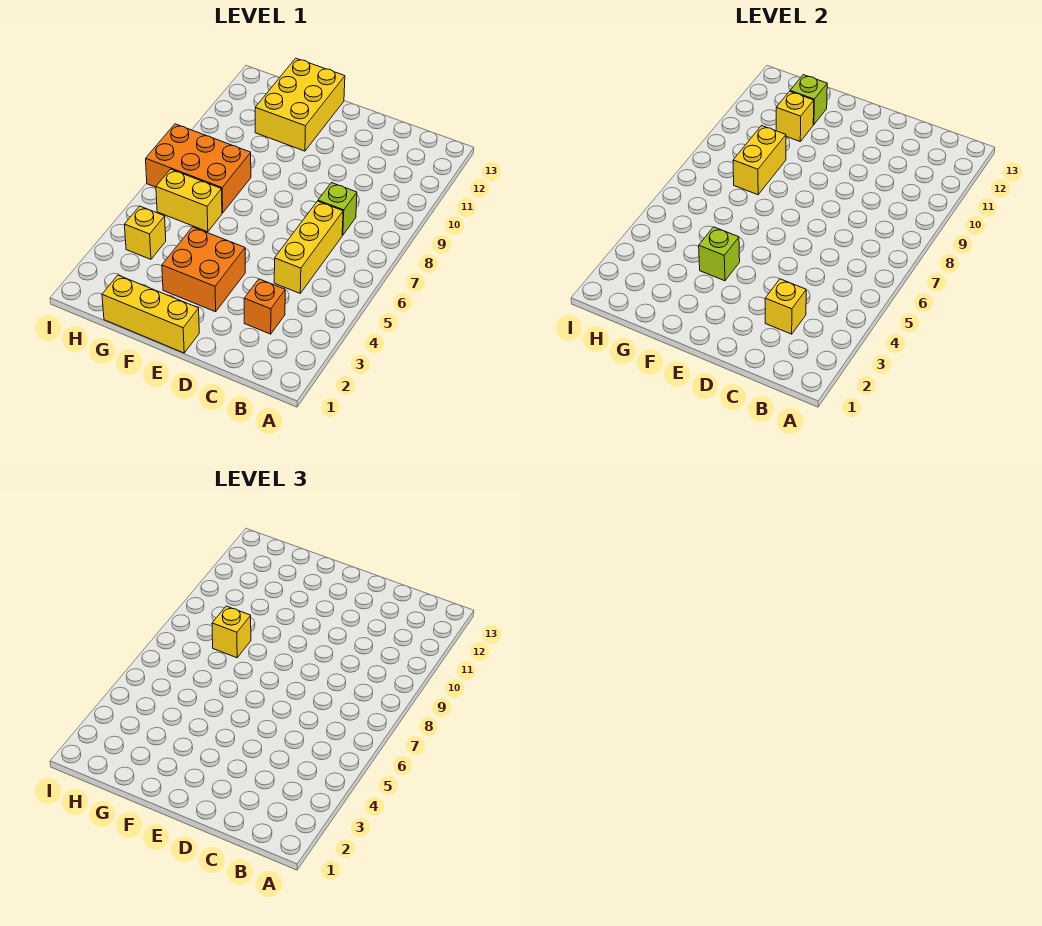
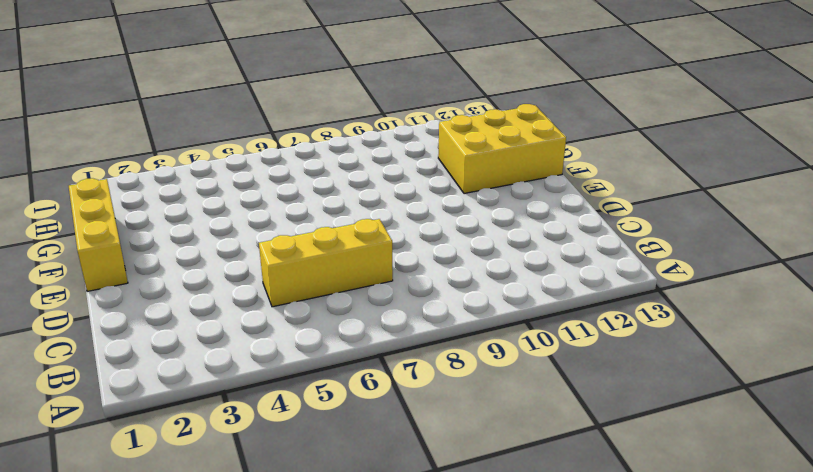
none -> orange brick C3 level 1
none -> lime brick C8 level 1
none -> orange brick E3:F4 level 1

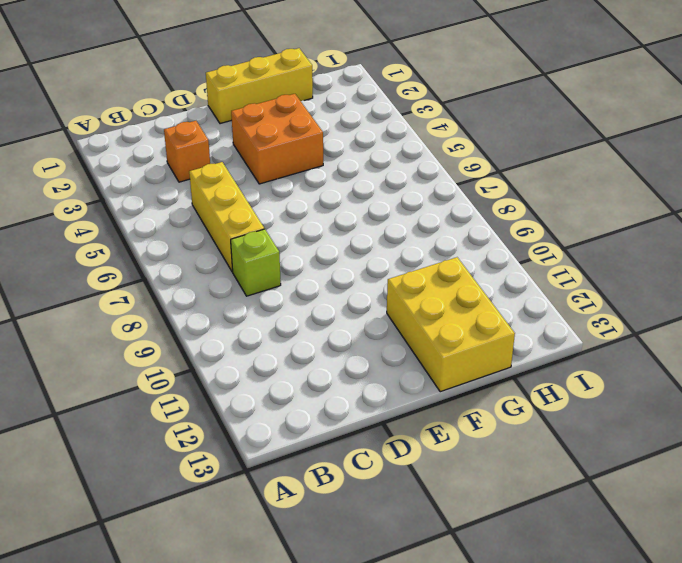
none -> yellow brick G6:H6 level 1
none -> orange brick G7:I8 level 1
none -> yellow brick H4 level 1

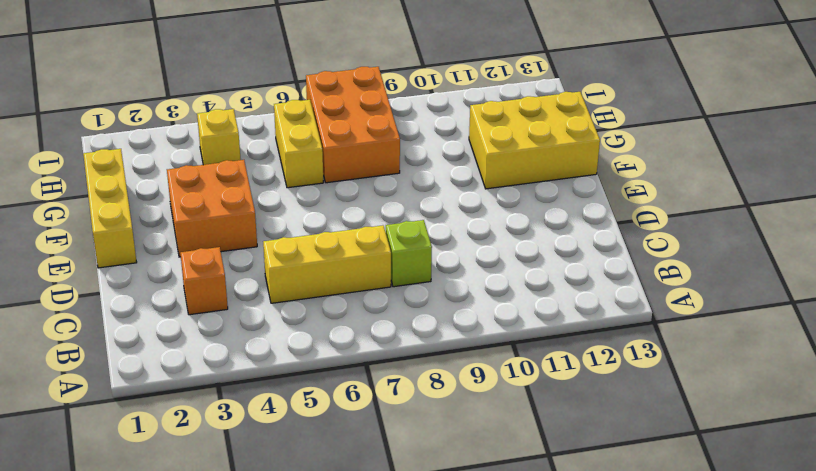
none -> yellow brick C3 level 2
none -> lime brick F4 level 2
none -> yellow brick G8:G9 level 2

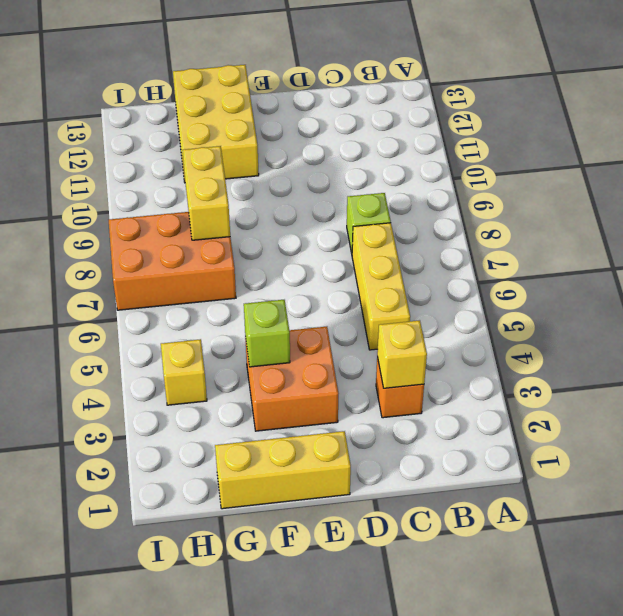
none -> yellow brick G6:H6 level 1
none -> yellow brick G11 level 2
none -> lime brick G12 level 2

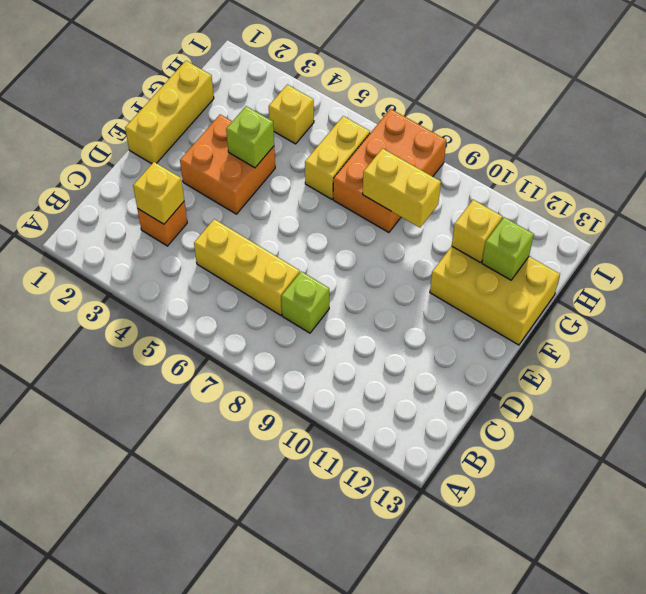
none -> yellow brick G8 level 3

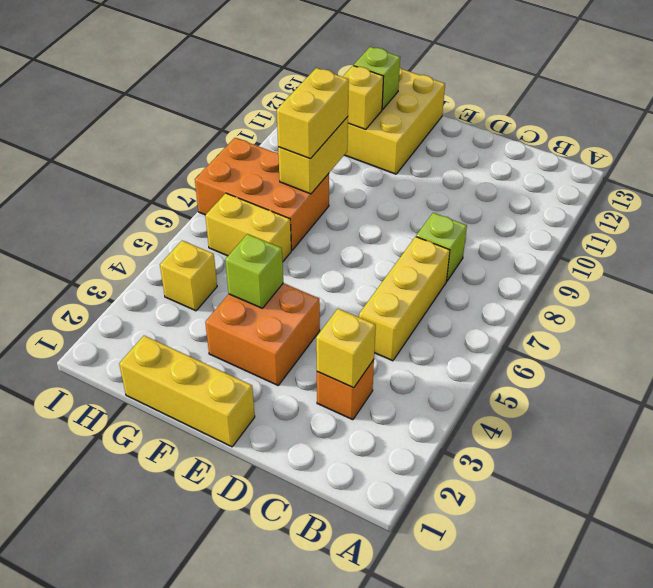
yellow brick G8:G9 level 3 -> yellow brick G8 level 3

